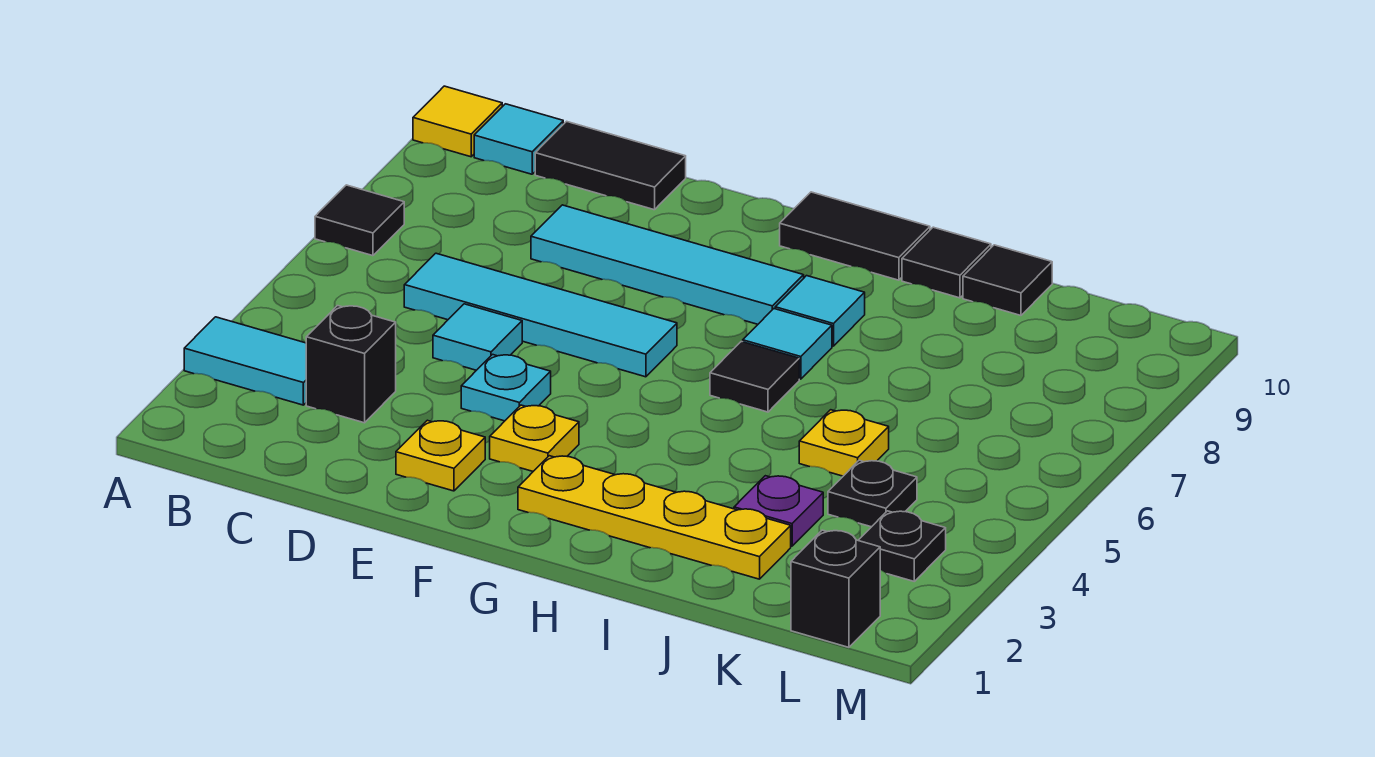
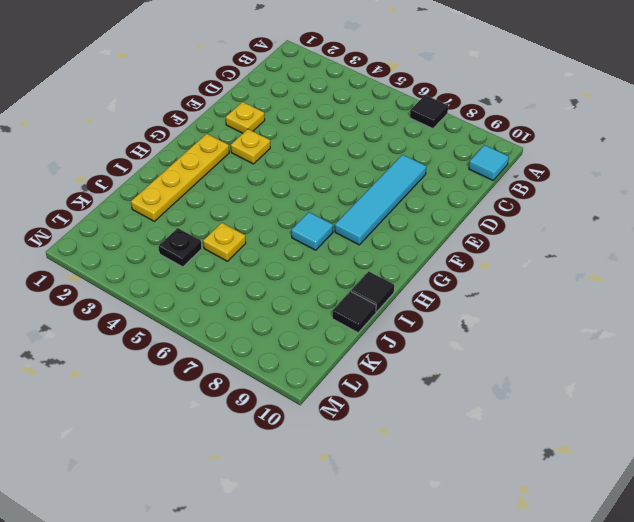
none -> cyan tile A3:B3 level 1
none -> yellow tile A10 level 1
none -> black brick C3 level 1

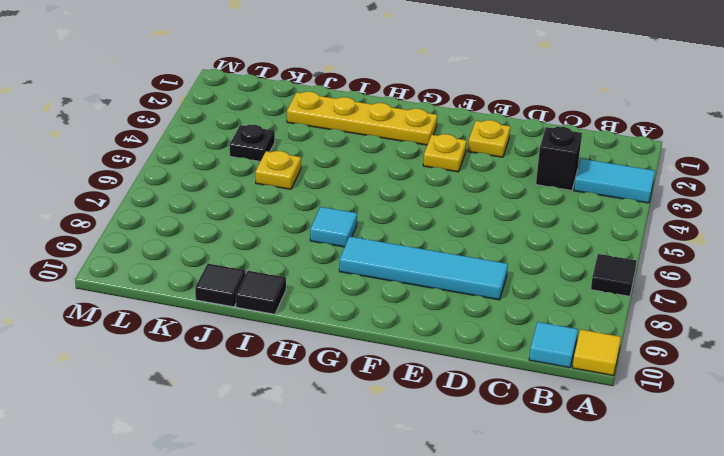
none -> cyan tile C6:F6 level 1
none -> black tile C10:D10 level 1
none -> cyan tile D5 level 1

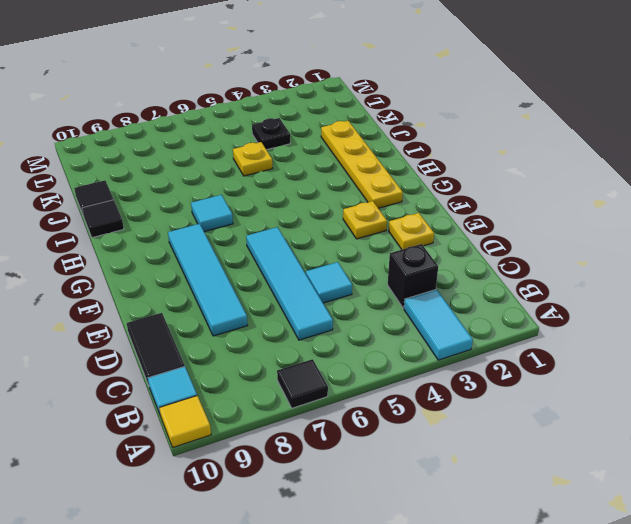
none -> cyan plate E4 level 1
none -> black tile G10:H10 level 1
none -> black tile H6 level 1

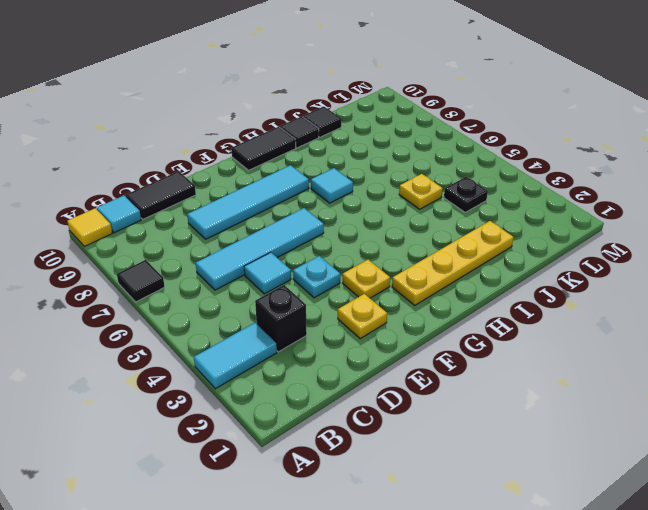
none -> black tile H6 level 1
none -> cyan tile H8 level 1
none -> purple plate J3 level 1

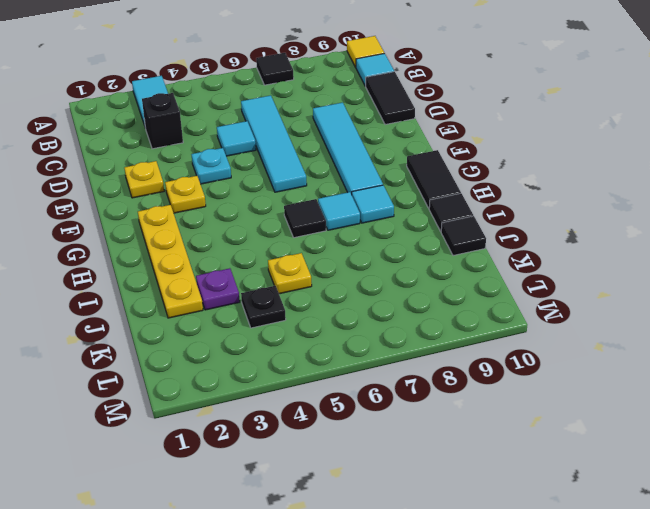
none -> black brick L1 level 1
none -> black plate L3 level 1

